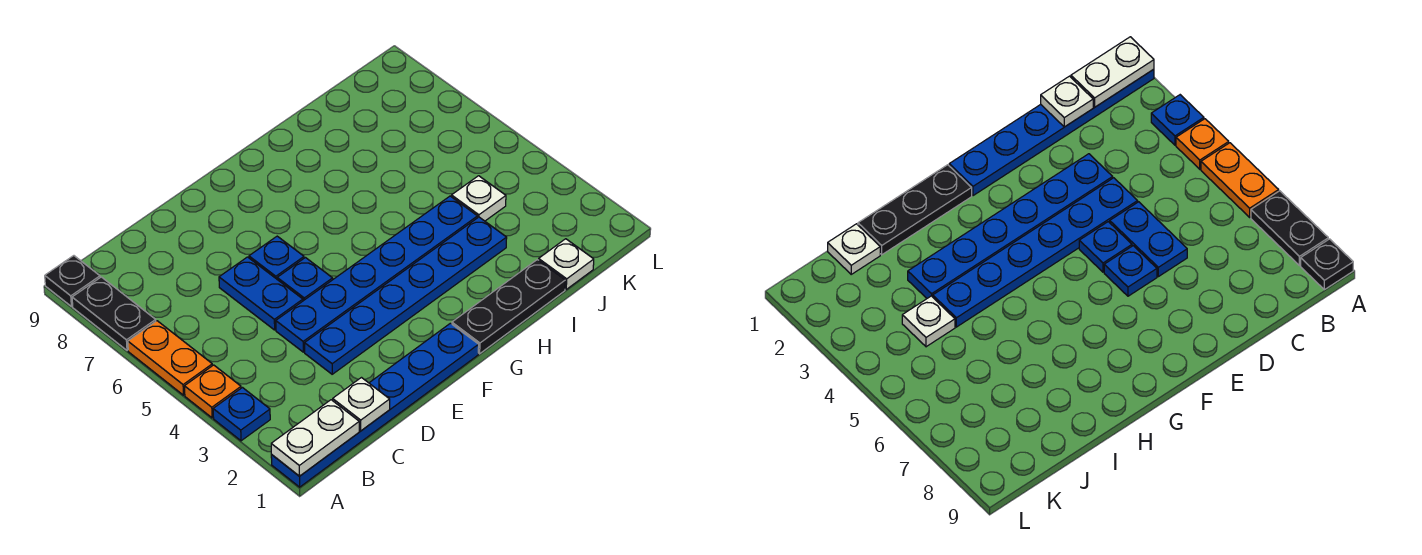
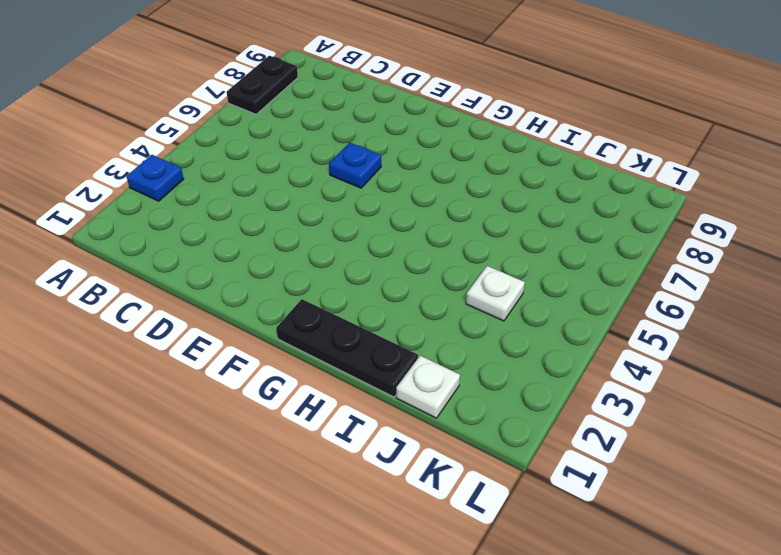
none -> blue plate A1:F1 level 1
none -> orange plate A4 level 1
none -> orange plate A5:A6 level 1

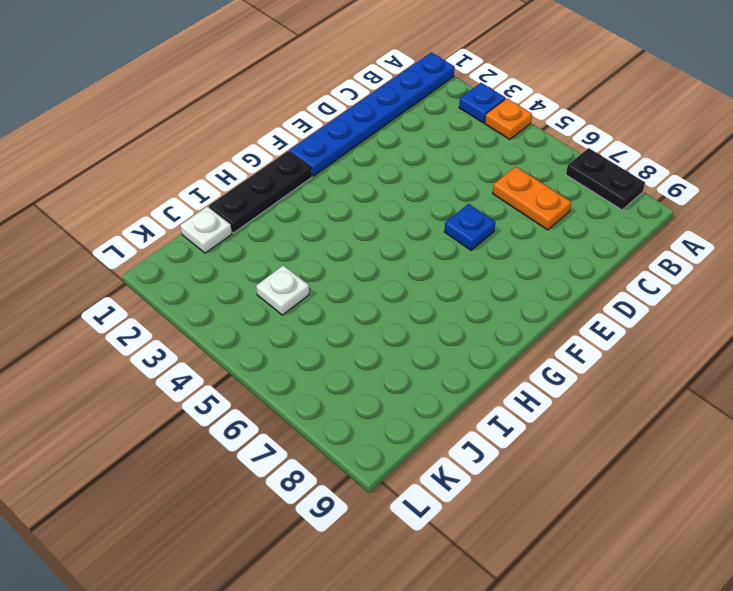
orange plate C6:C7 level 1 -> orange plate A5:A6 level 1
none -> black plate A9 level 1
none -> blue plate D3:I3 level 1
none -> blue plate D4:I4 level 1

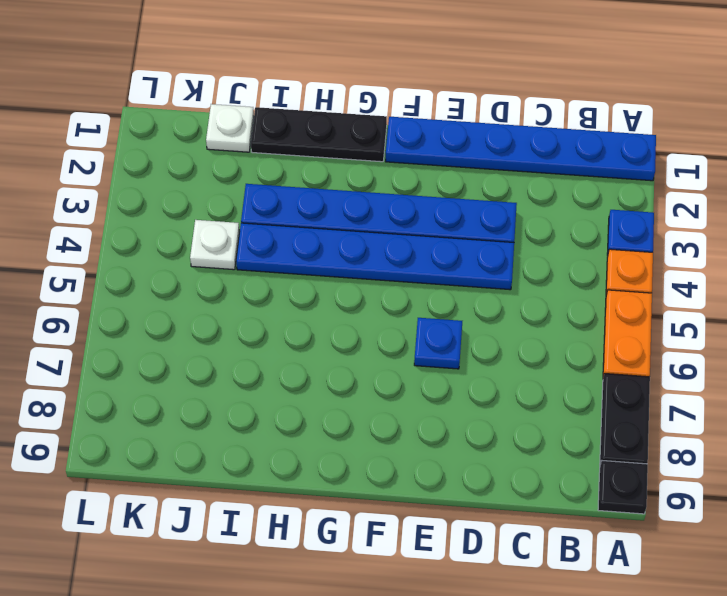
none -> blue plate D5:D6 level 1
none -> blue plate E5 level 1
none -> white plate A1:B1 level 2

